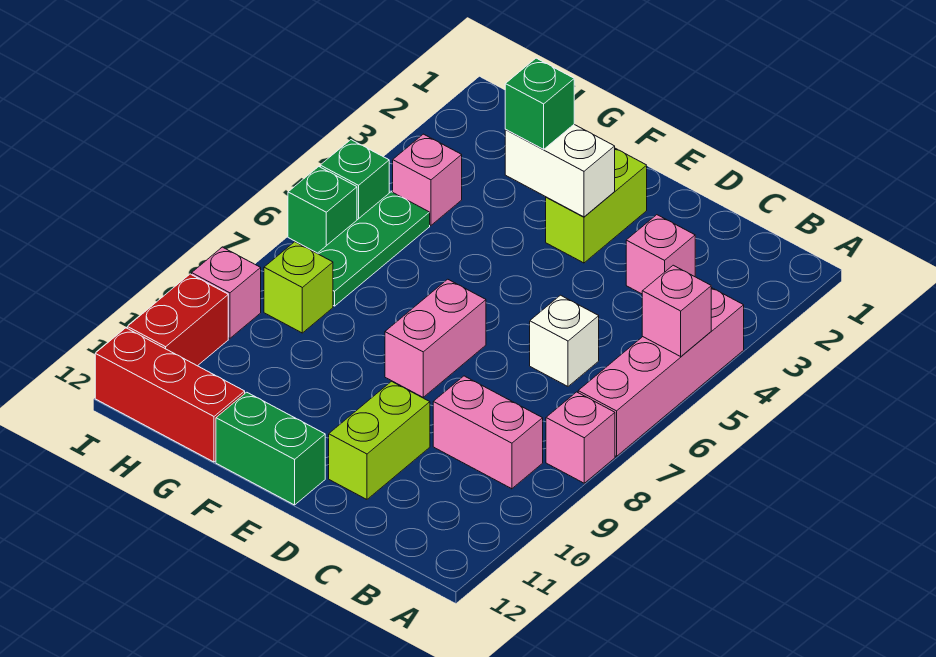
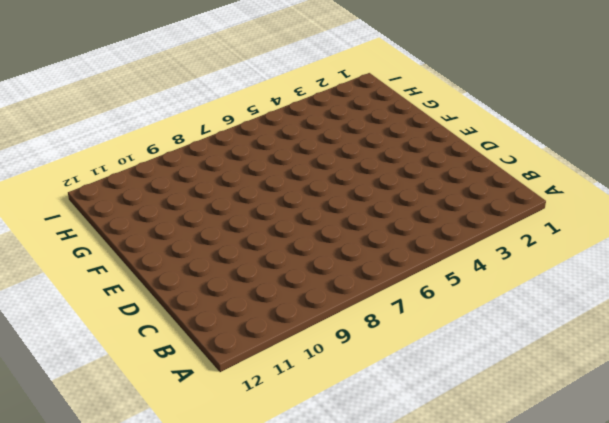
none -> pink brick A4:A7 level 1
none -> pink brick A8 level 1
none -> pink brick B9:C9 level 1

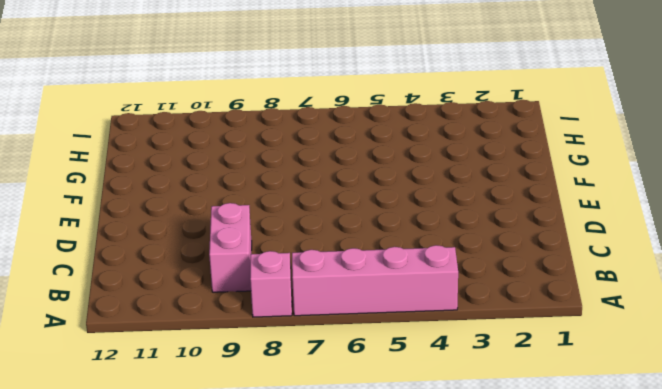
none -> pink brick C3 level 1
none -> white brick C6 level 1
none -> lime brick D10:D11 level 1

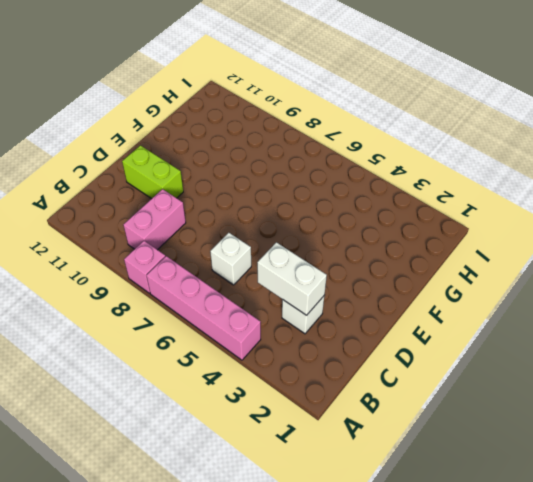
white brick C3 level 1 -> pink brick C3 level 1
white brick C3:C4 level 2 -> white brick E3:F3 level 2
none -> lime brick E2:E3 level 1
none -> pink brick E7:E8 level 1
none -> green brick E12:F12 level 1

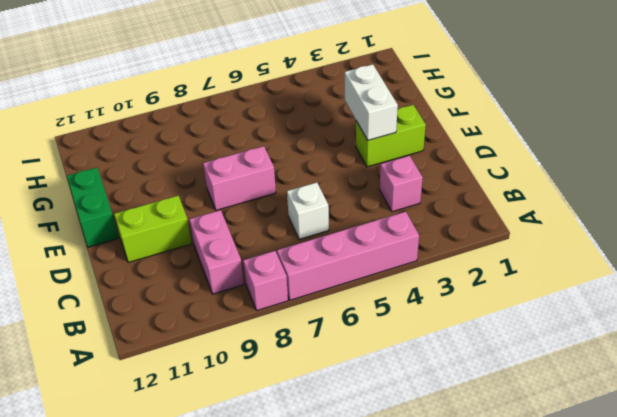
none -> red brick G12:I12 level 1
none -> pink brick H4 level 1
none -> green plate H5:H7 level 1

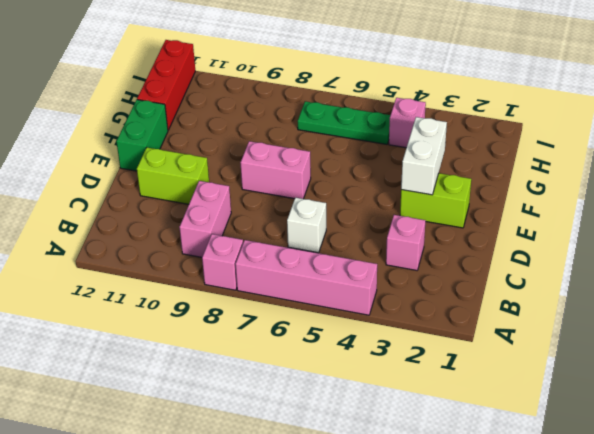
none -> lime brick H8 level 1
none -> green brick I5 level 1
none -> green brick I6 level 1

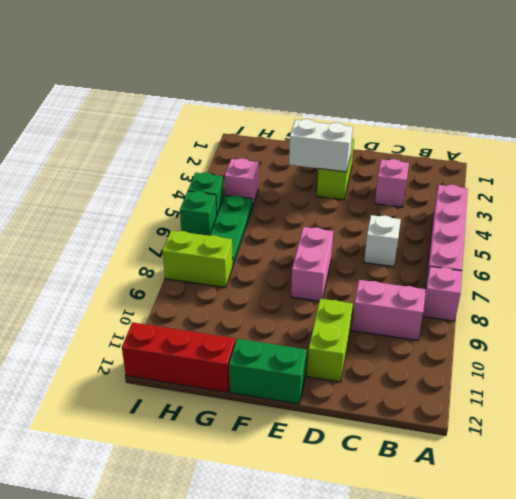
lime brick H8:I8 level 1 -> lime brick H8 level 1
none -> pink brick I9 level 1
none -> red brick I10:I11 level 1
none -> pink brick A5 level 2

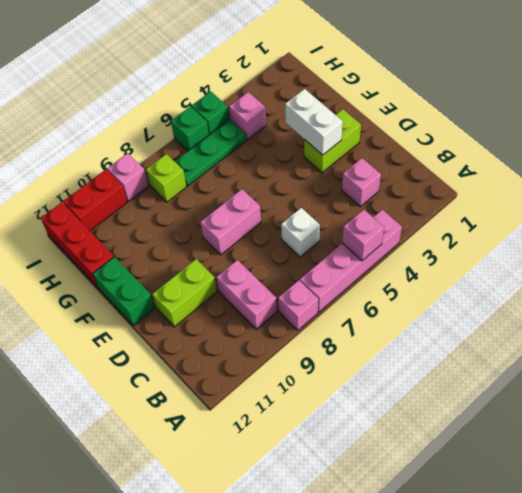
none -> green brick F3 level 3

